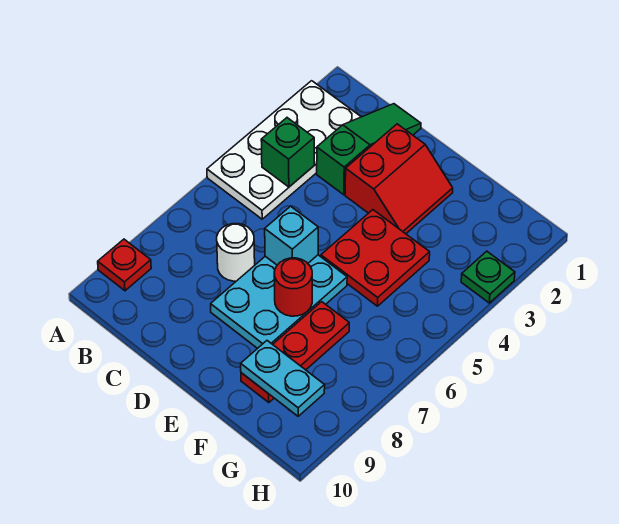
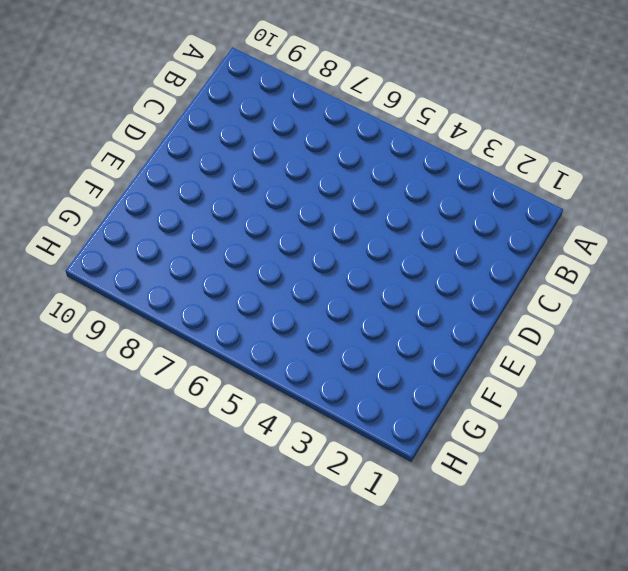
none -> white plate A2:B5 level 1
none -> red plate A9 level 1
none -> green slope C1:C3 level 1 top 3

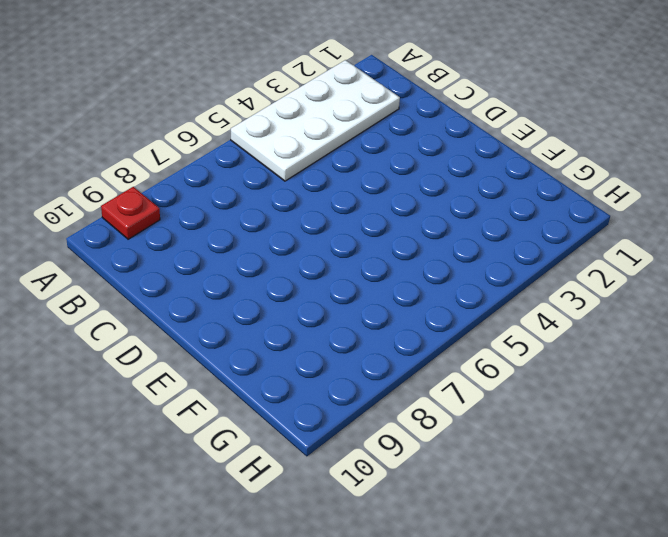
none -> green slope C1:C3 level 1 top 3
none -> white round brick C7 level 1
none -> red slope D2:E3 level 1 top D

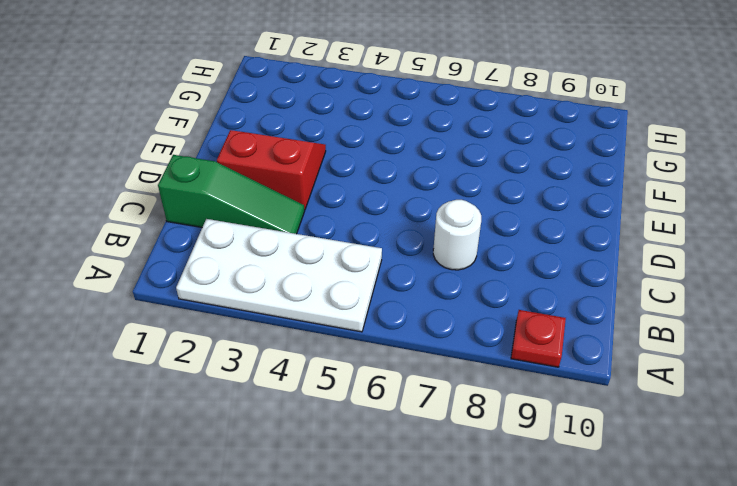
green slope C1:C3 level 1 top 1 -> green slope C1:C3 level 1 top 3
none -> cyan plate D6:E8 level 1
none -> red plate E4:F5 level 1
none -> red plate F7:F9 level 1

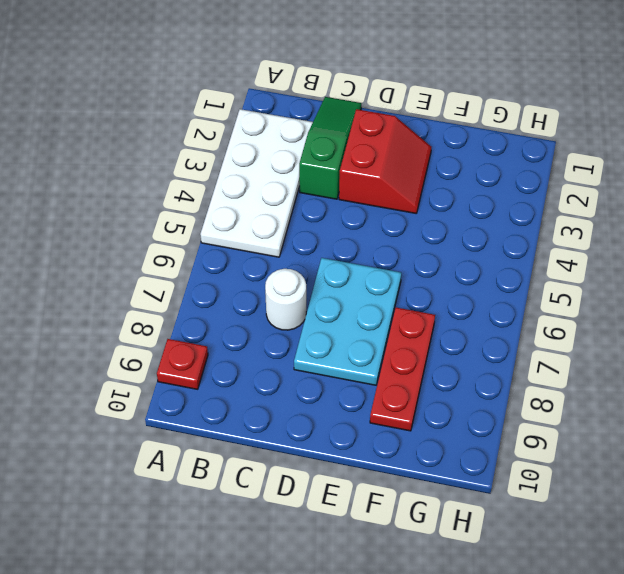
none -> red plate E4:F5 level 1
none -> green plate H3 level 1
none -> green brick B4 level 2

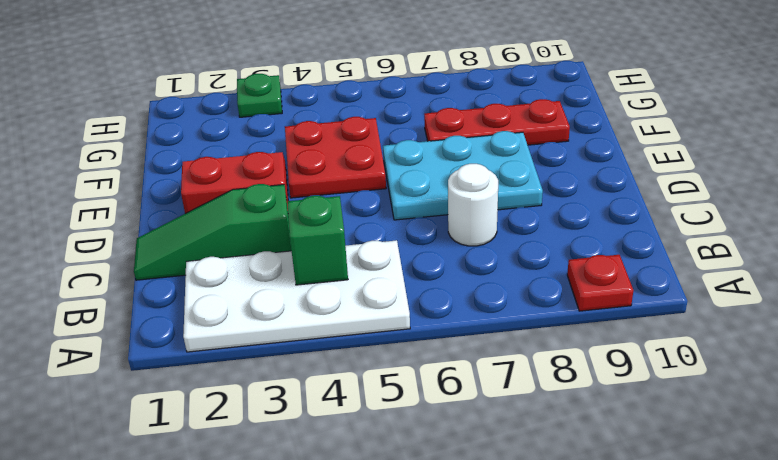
none -> cyan brick D6 level 2
none -> red round brick E7 level 2
none -> cyan plate F9:G9 level 2

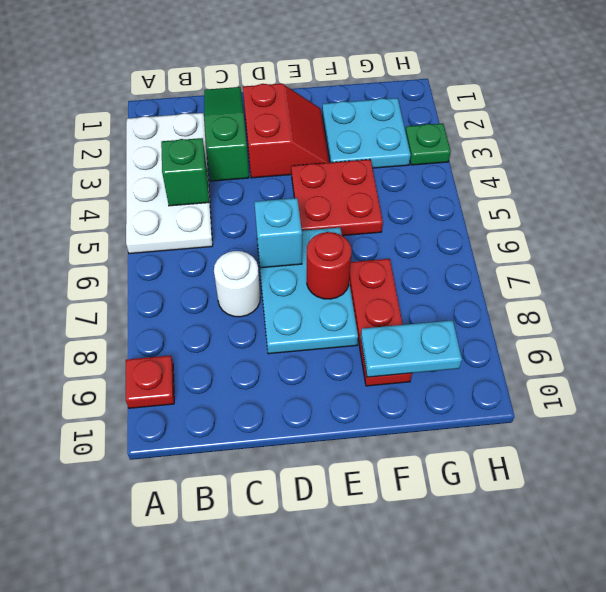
cyan plate F2:G3 level 1 -> none

